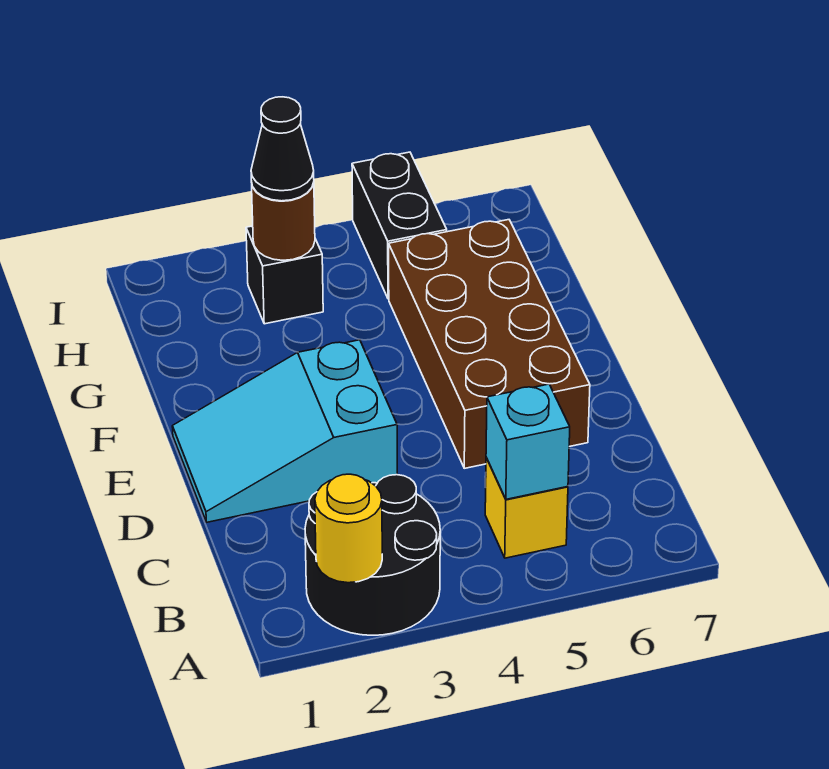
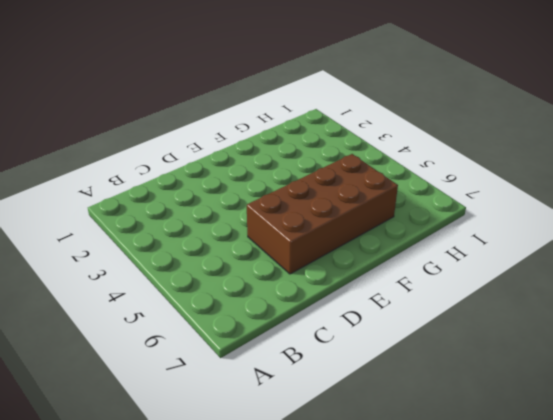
none -> black round brick A2:B3 level 1
none -> yellow brick B5 level 1

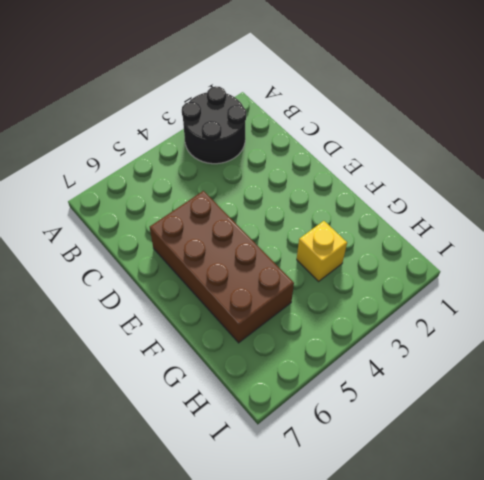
yellow brick G3 level 1 -> yellow brick B5 level 1
none -> cyan slope D1:E3 level 1 top 3
none -> black brick H3 level 1

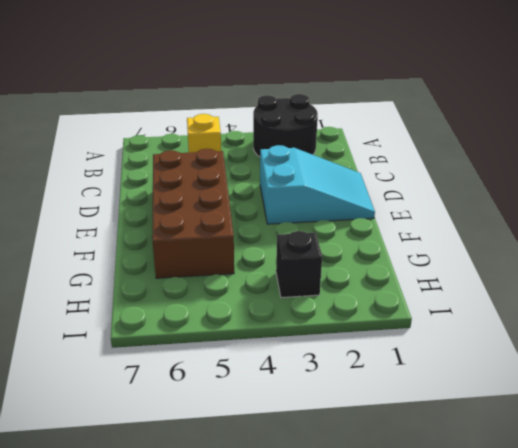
none -> black brick H5:I5 level 1
none -> yellow round brick A2 level 2

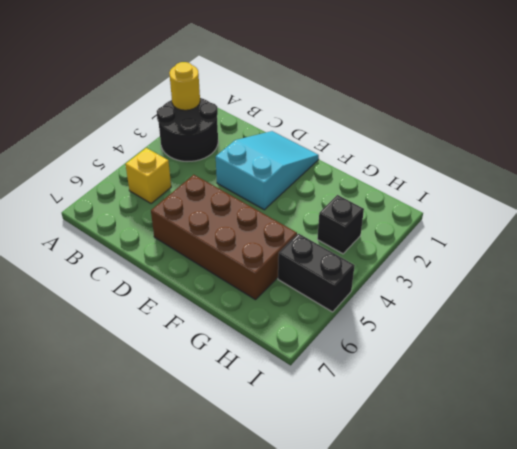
none -> cyan brick B5 level 2
none -> brown round brick H3 level 2

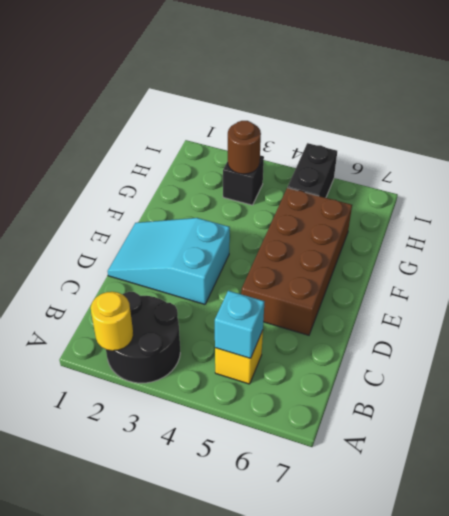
none -> black cone H3 level 3

